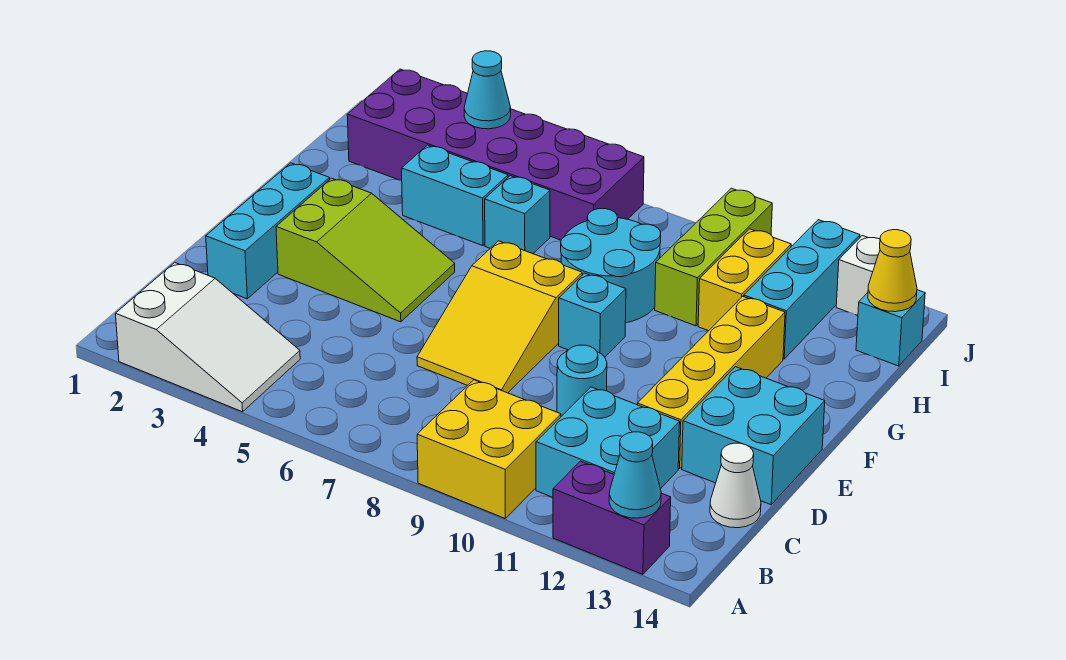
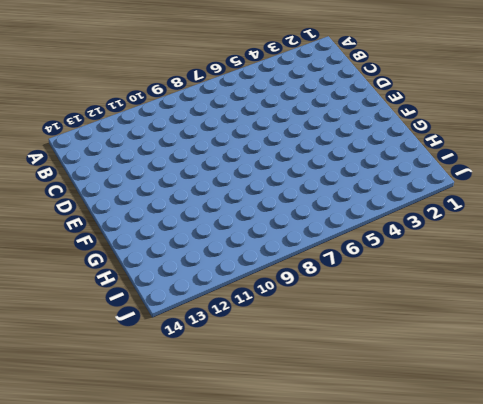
none -> white slope A2:B4 level 1 top 2
none -> yellow brick A9:B10 level 1
none -> purple brick A12:A13 level 1

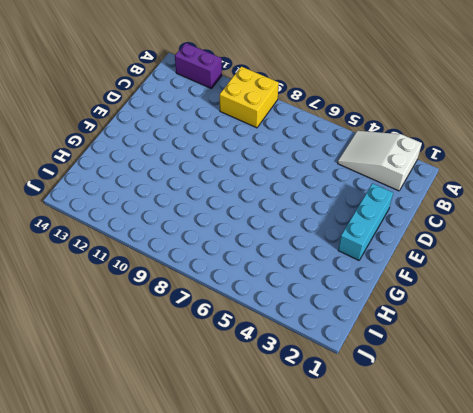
none -> cyan brick B11:C12 level 1
none -> white cone C14 level 1
none -> yellow slope D7:F8 level 1 top F

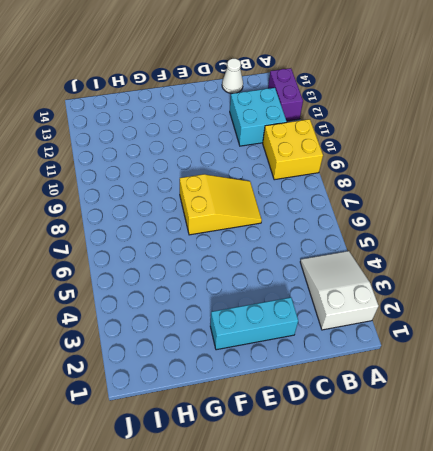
none -> cyan round brick D10 level 1
none -> yellow brick D12:G12 level 1
none -> cyan brick D13:E14 level 1

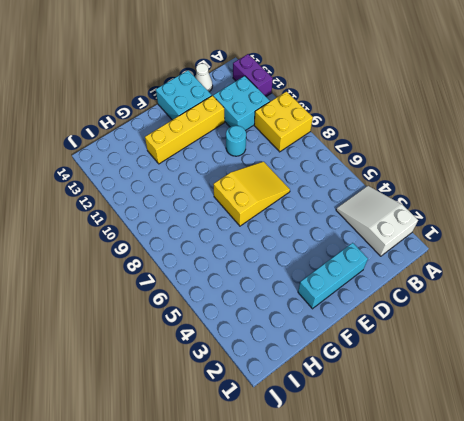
none -> lime slope E3:F5 level 1 top 3
none -> cyan brick F9 level 1
none -> cyan round brick G8:H9 level 1

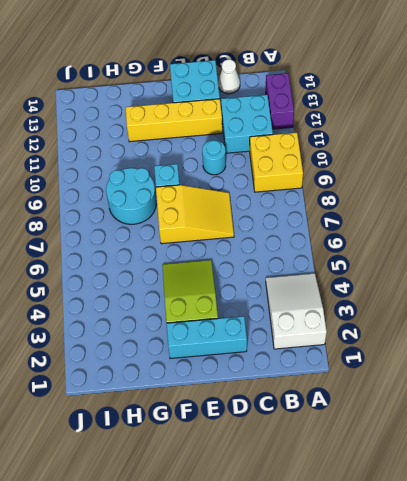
none -> cyan brick H4:H5 level 1
none -> cyan brick H6 level 1
none -> lime brick H10:J10 level 1

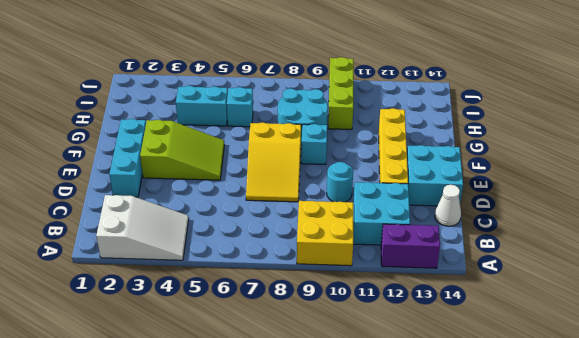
none -> yellow brick H11:I11 level 1
none -> cyan brick H12:J12 level 1
none -> purple brick I2:J7 level 1

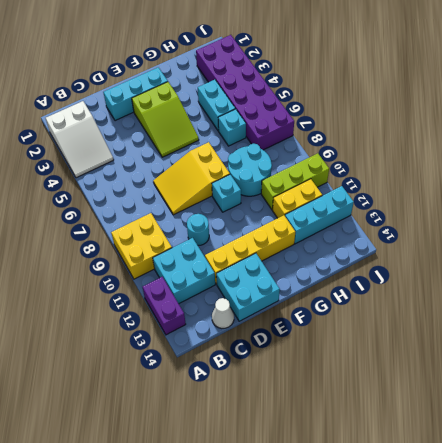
none -> cyan brick I14 level 1
none -> white brick J13 level 1
none -> cyan cone A13 level 2

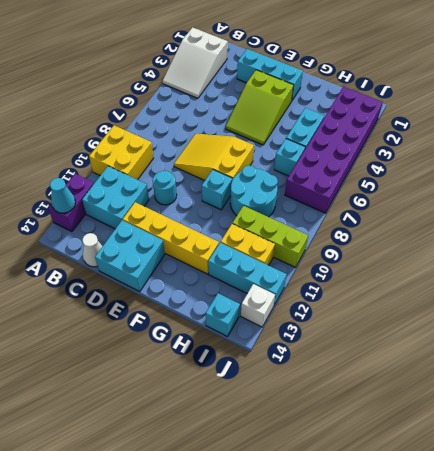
none -> yellow cone I14 level 2
none -> cyan cone J4 level 2

